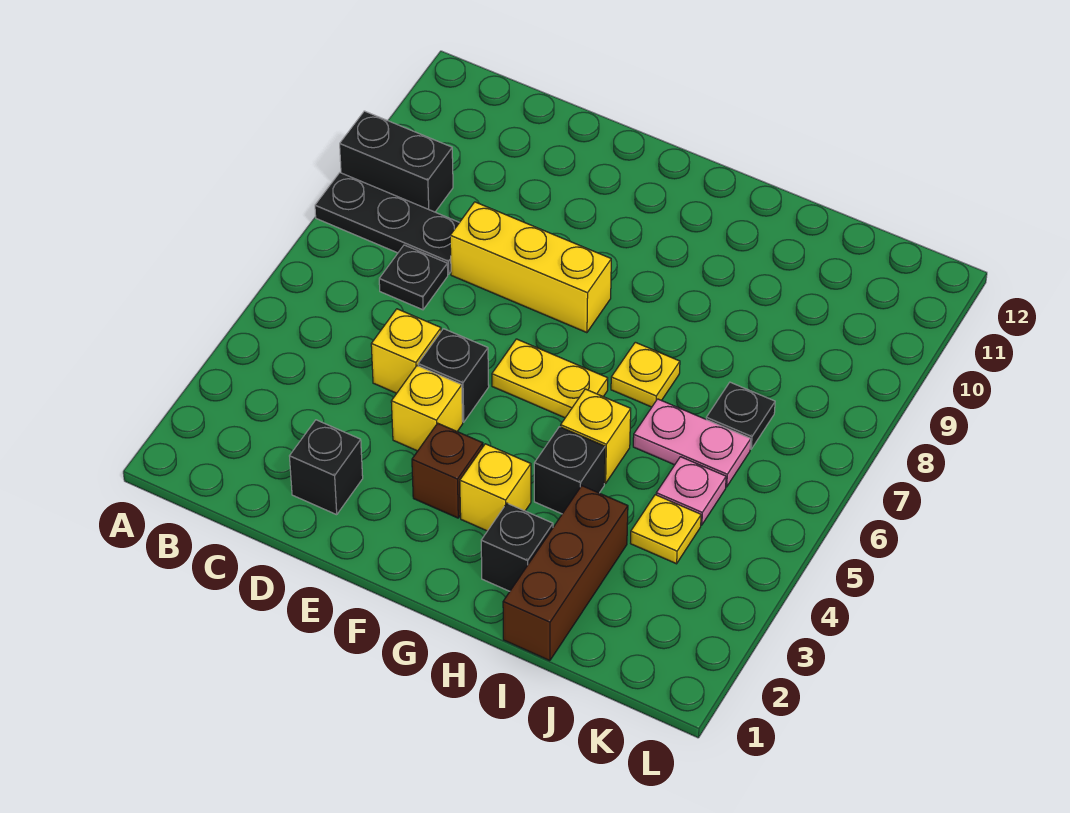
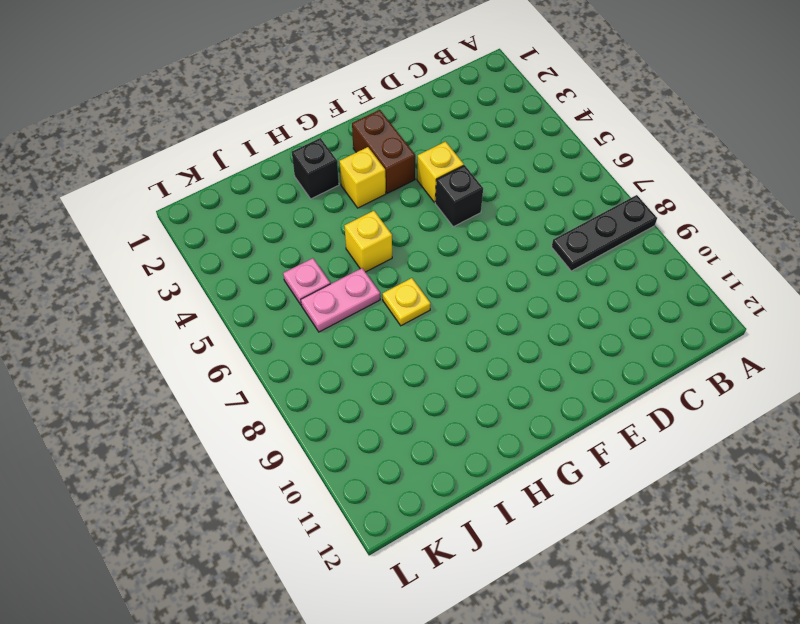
brown brick F2:F3 level 1 -> brown brick F3 level 1
none -> black brick A9:B9 level 1
none -> black plate C7 level 1
none -> black brick D2 level 1

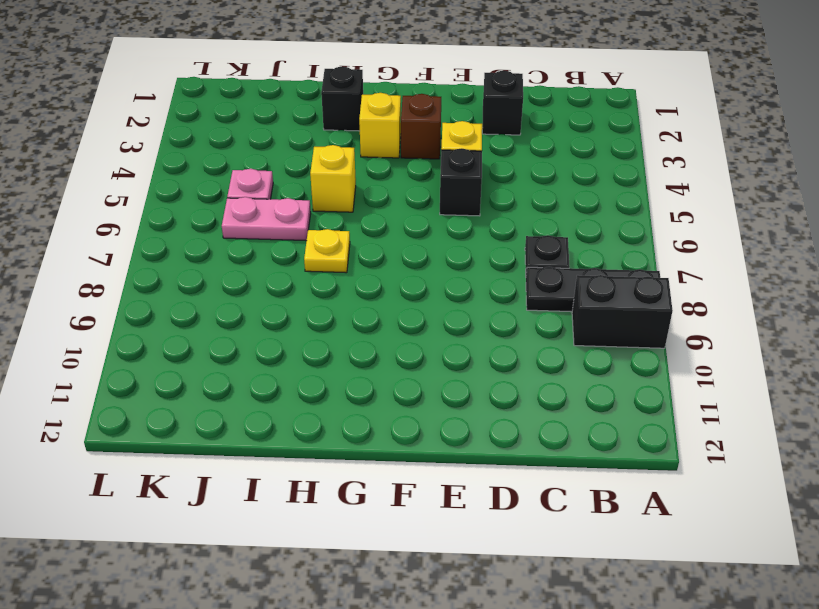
none -> yellow brick D5 level 1
none -> yellow brick D8:F8 level 1
none -> yellow plate F6:G6 level 1

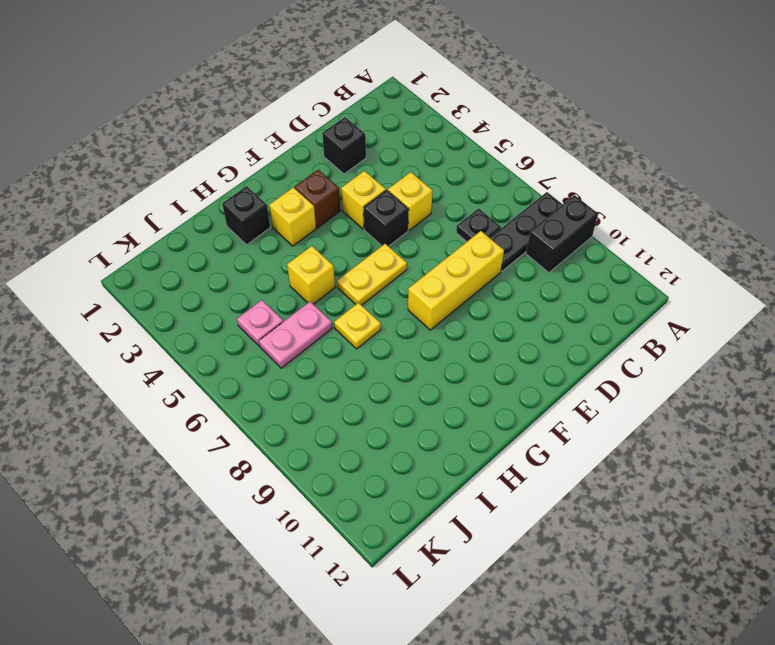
none -> black brick H4 level 1
none -> brown brick I1:I3 level 1
none -> yellow plate J4 level 1

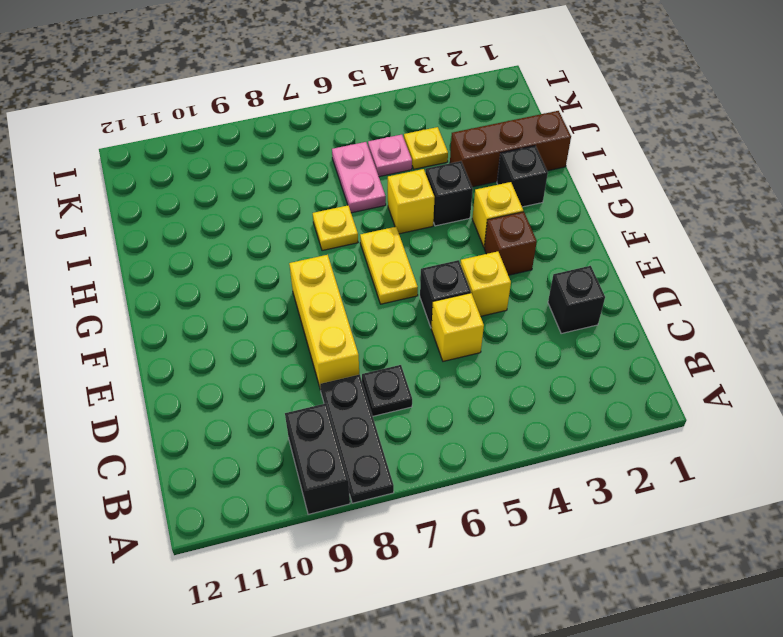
none -> black plate J7 level 1

